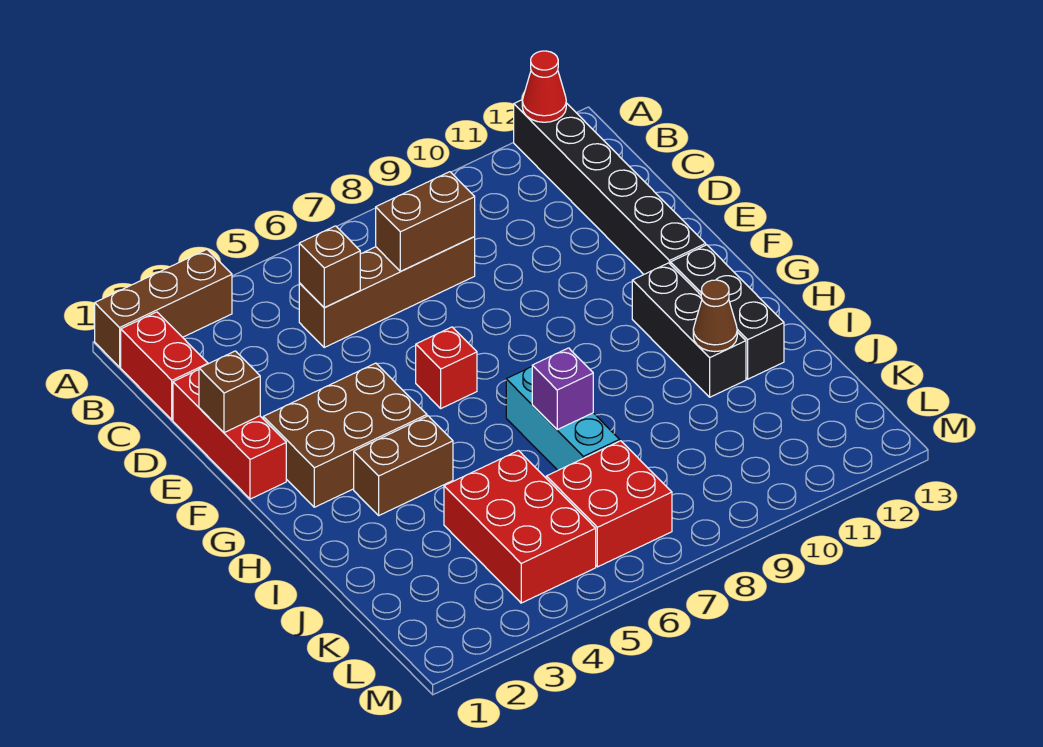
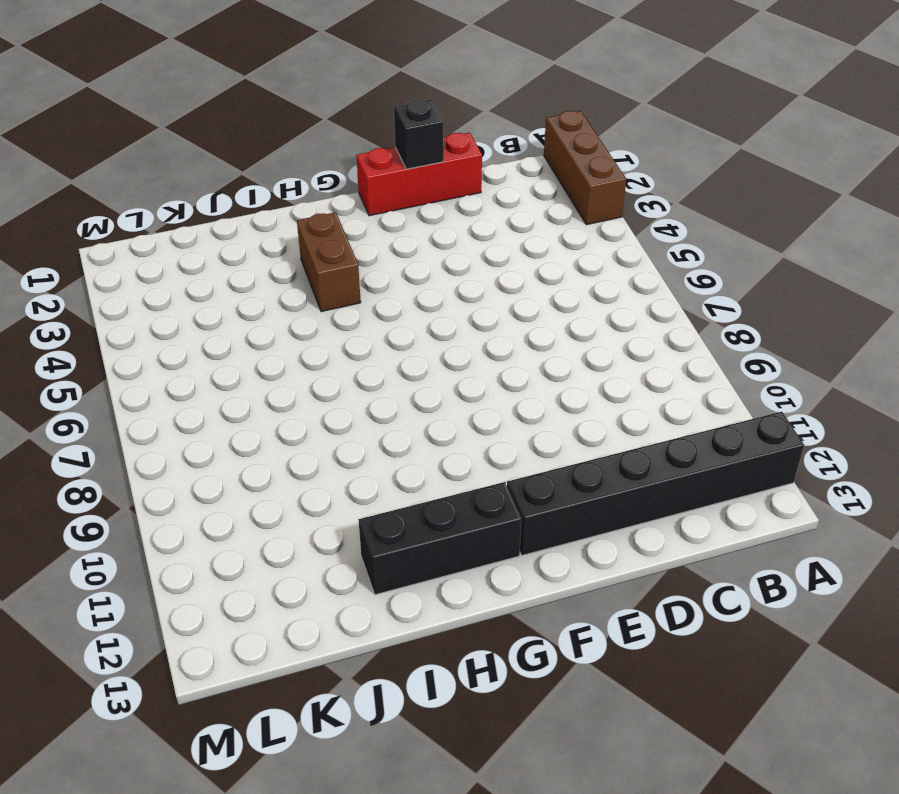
black brick E1 level 2 -> brown brick E1 level 2
none -> red brick B1:C1 level 1
none -> brown brick C5:C8 level 1
none -> brown brick F2:G4 level 1

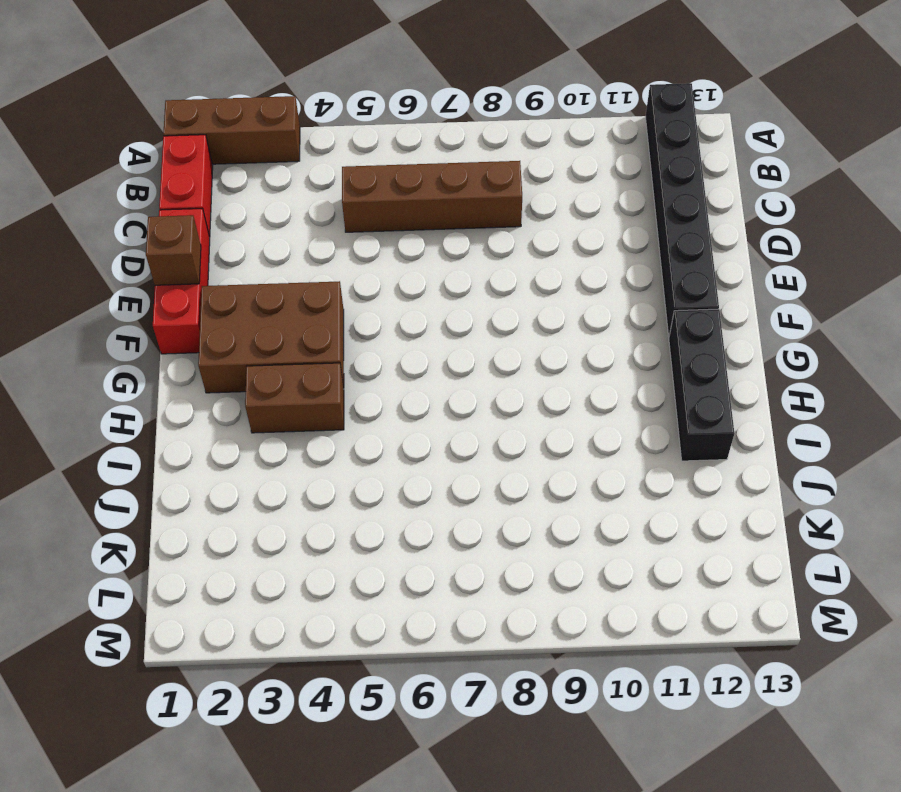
none -> red brick F6 level 1
none -> black brick G11:I11 level 1
none -> cyan brick H7:J7 level 1

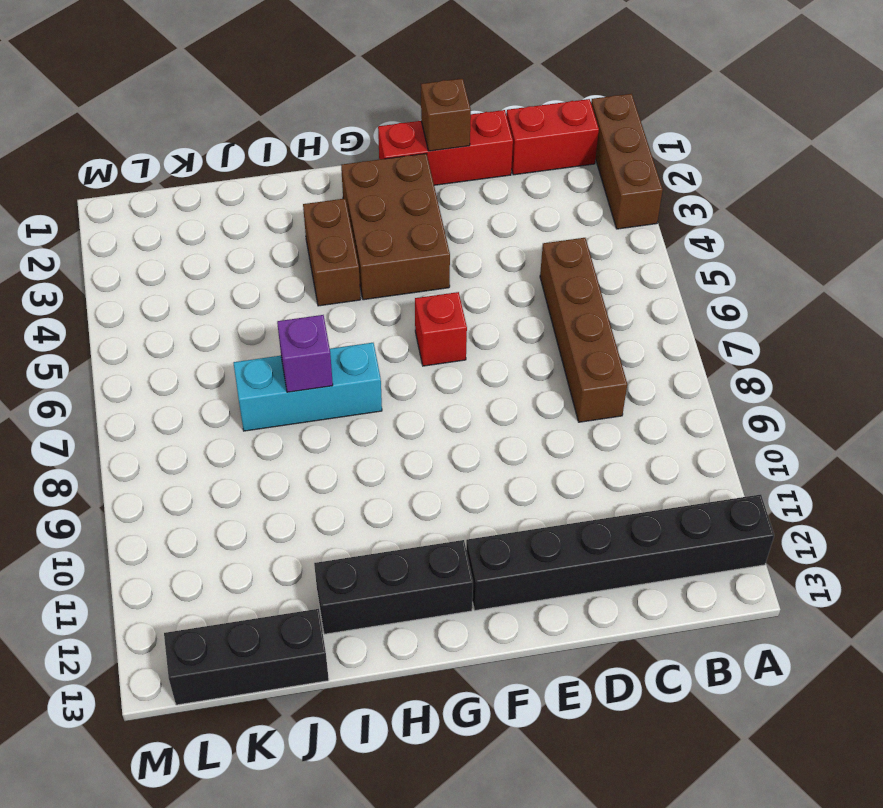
black brick J13:L13 level 1 -> black brick G11:I11 level 1
none -> red brick J4:L5 level 1
none -> red brick K6:L7 level 1
none -> red cone A12 level 2

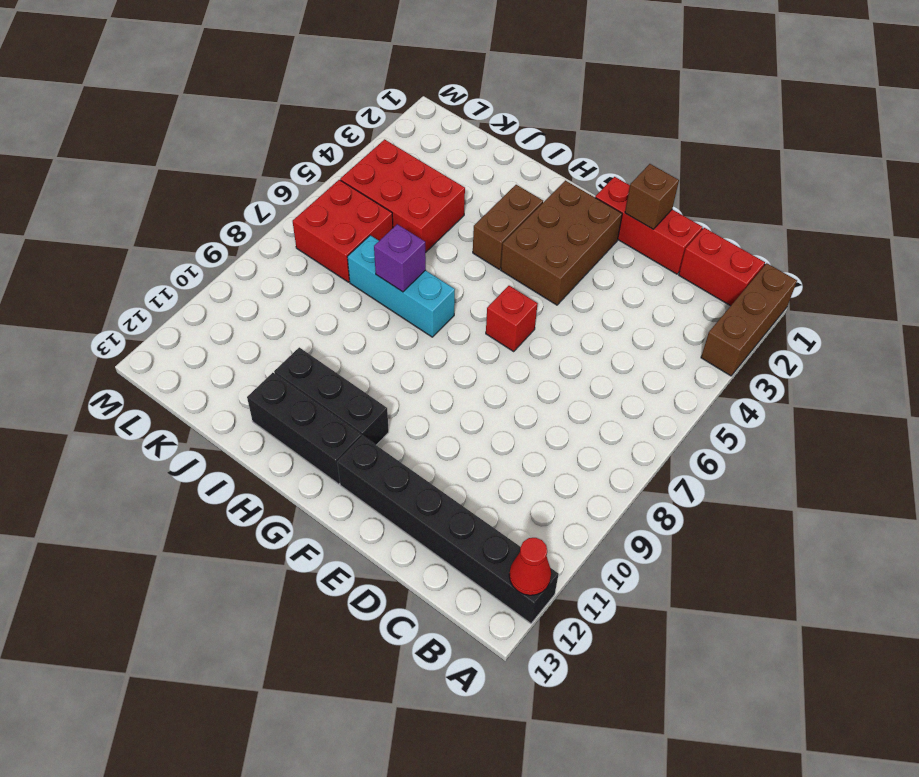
none -> brown brick C5:C8 level 1
none -> brown brick C5 level 2
none -> brown brick C7:C8 level 2

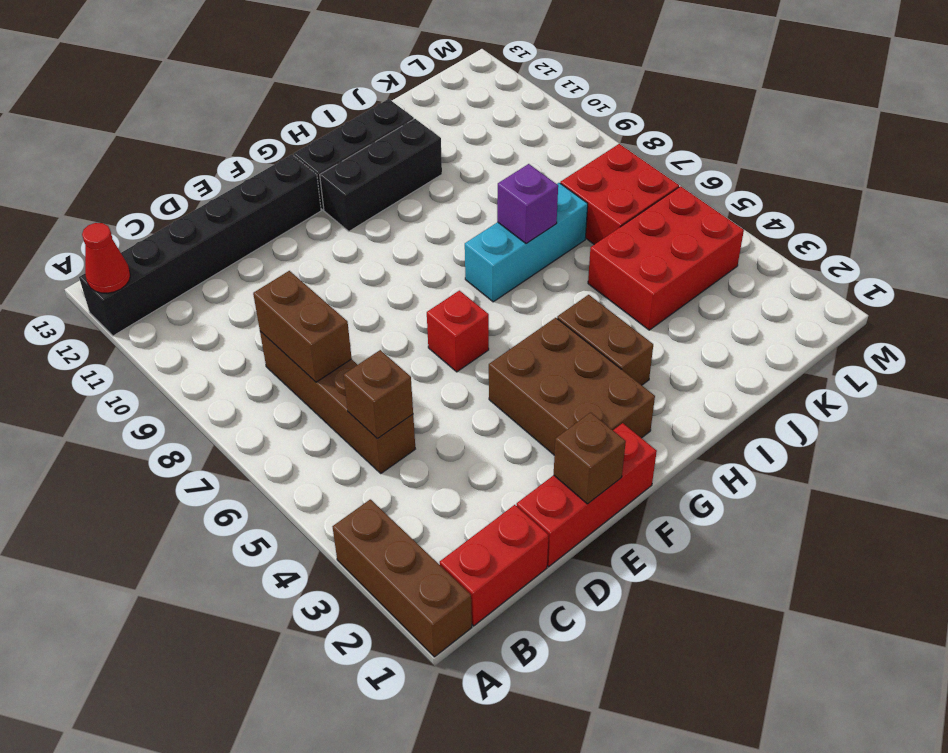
none -> brown cone I11 level 2

